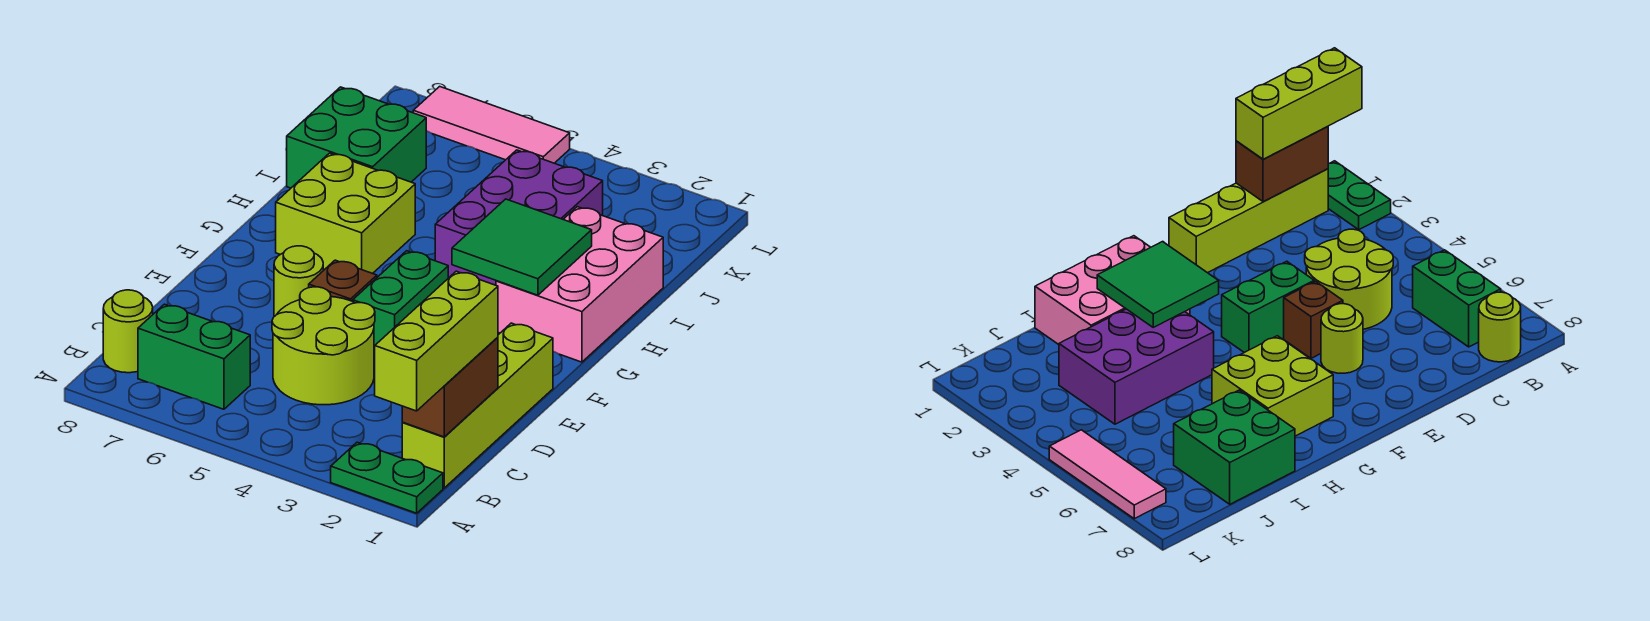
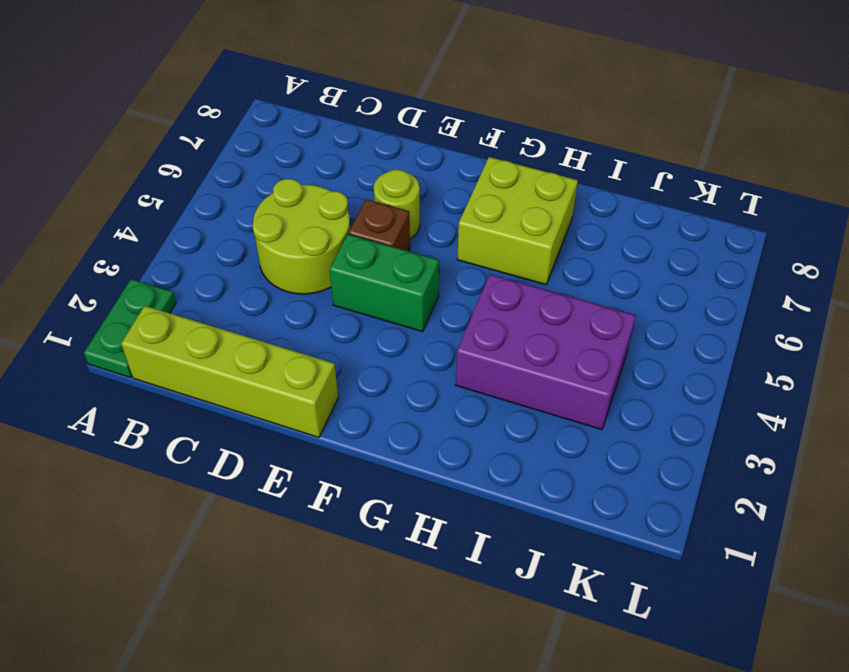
none -> green brick B6:B7 level 1
none -> lime round brick B8 level 1
none -> pink brick G1:I2 level 1

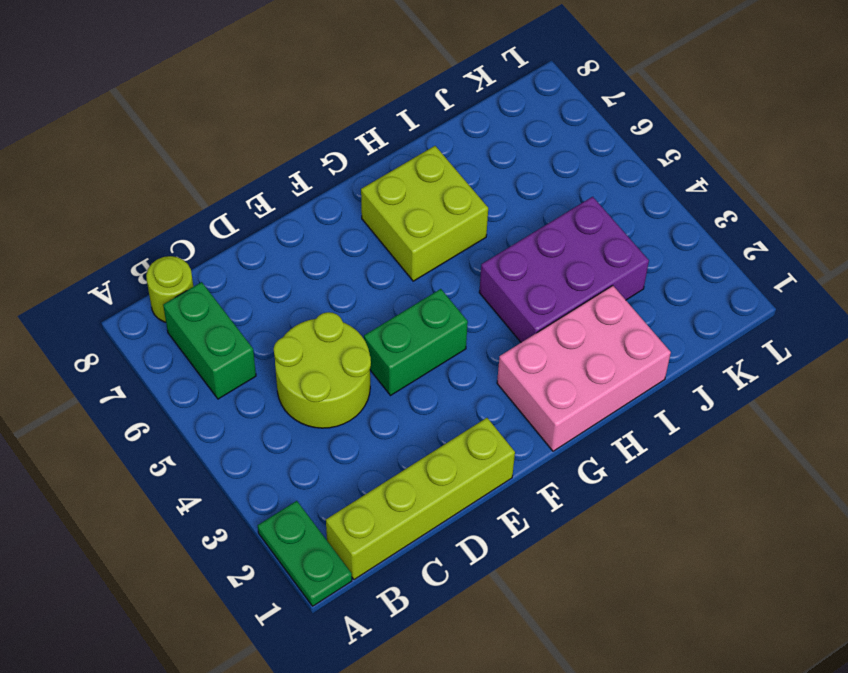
none -> brown brick E5 level 1
none -> lime round brick E6 level 1
none -> green brick I7:J8 level 1

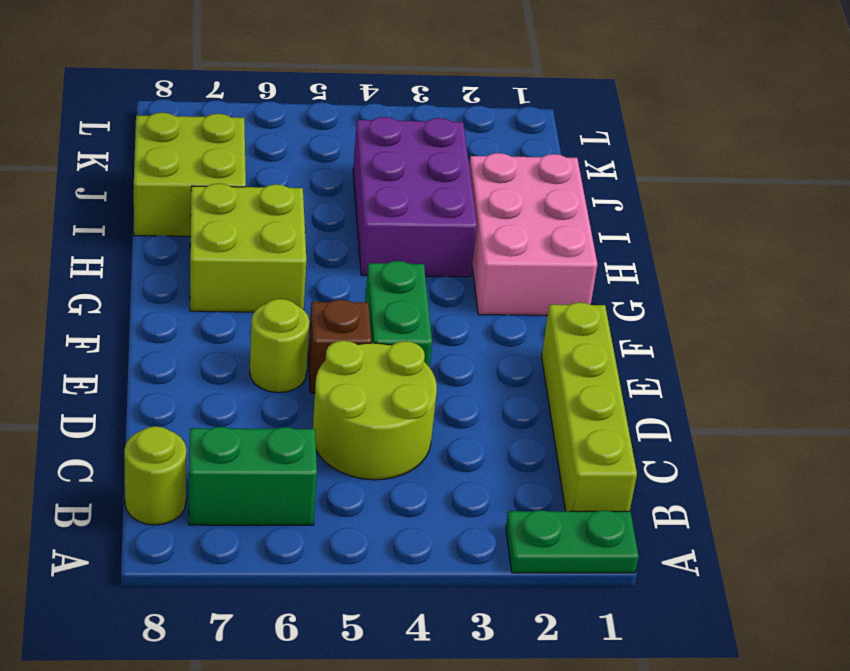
lime brick I7:J8 level 1 -> green brick I7:J8 level 1
none -> pink tile L5:L7 level 1
none -> brown brick B1:C1 level 2
none -> green tile G2:H3 level 2

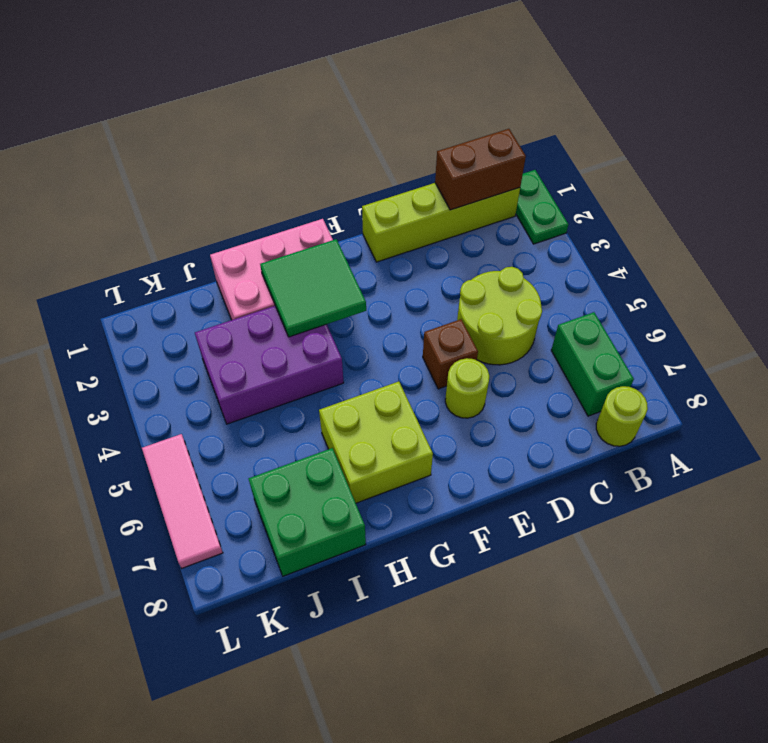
none -> green brick E4:F4 level 1
none -> lime brick A1:C1 level 3

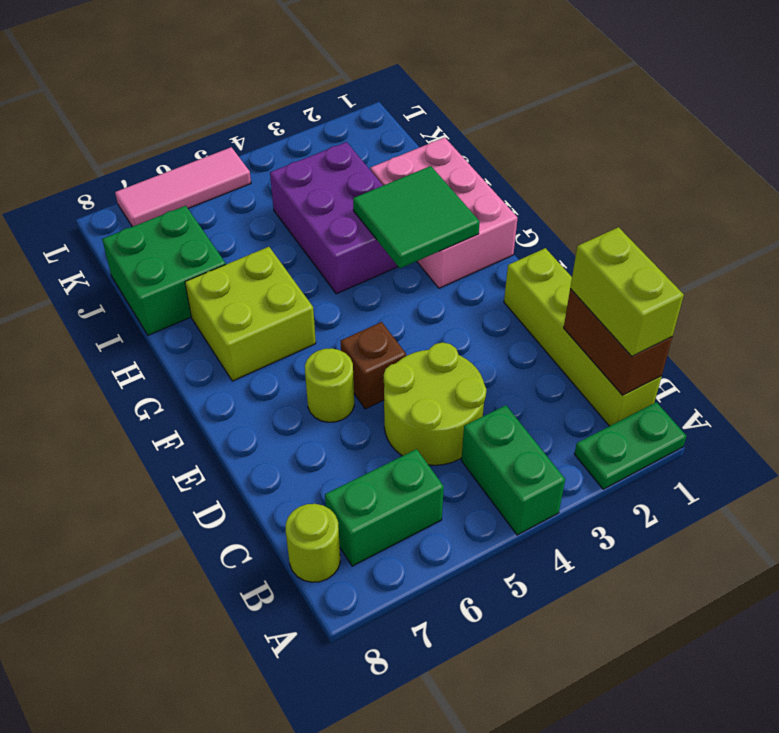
green brick A4:B4 level 1 -> green brick E4:F4 level 1
lime brick B1:C1 level 3 -> lime brick A1:C1 level 3

